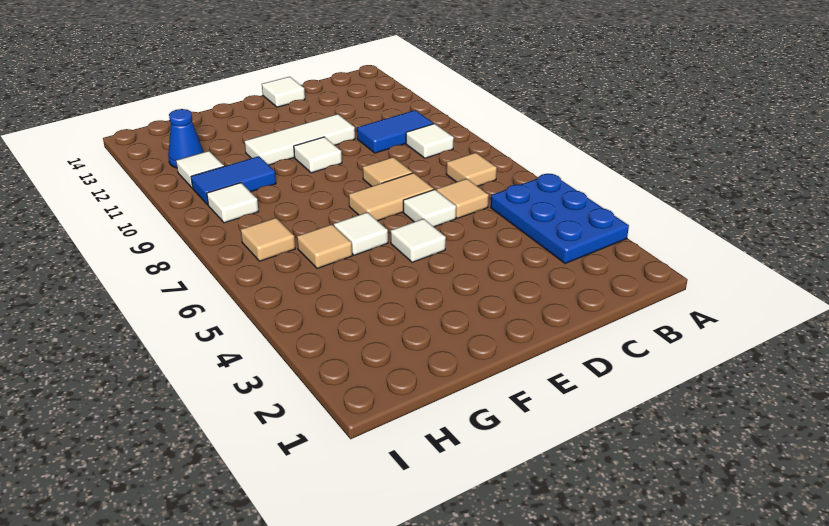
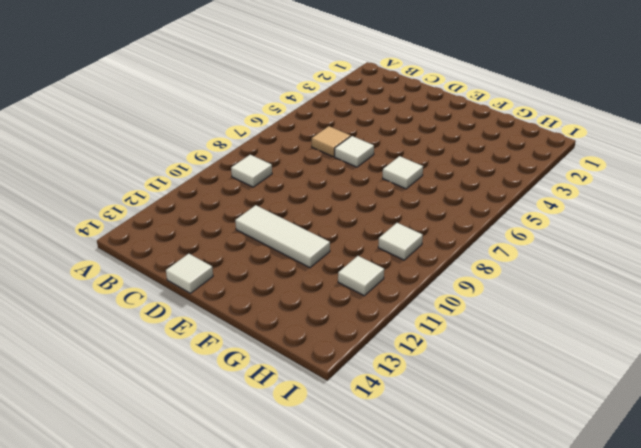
none -> blue plate A3:B5 level 1
none -> tan tile B7 level 1
none -> blue tile B10:C10 level 1

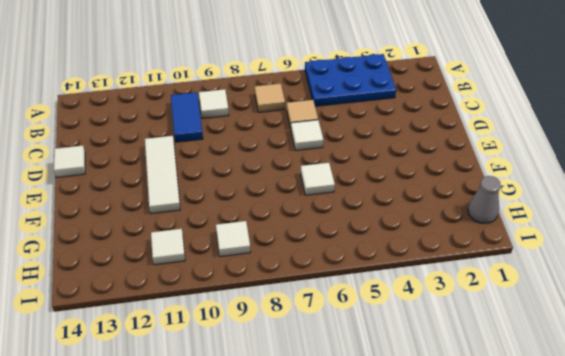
grey cone H1 level 1 -> none
none -> tan tile D7:E7 level 1
none -> tan tile D8 level 1
none -> white tile E5 level 1

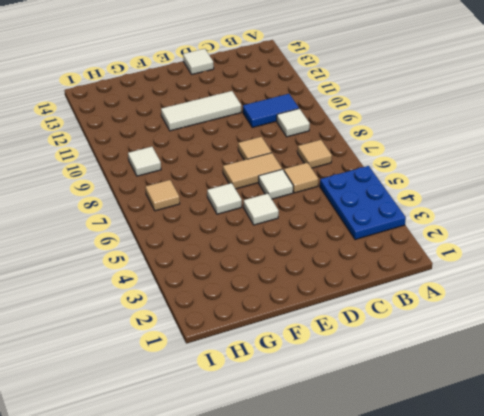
none -> white tile E10 level 1
none -> tan tile G6 level 1
none -> blue tile G10:H10 level 1

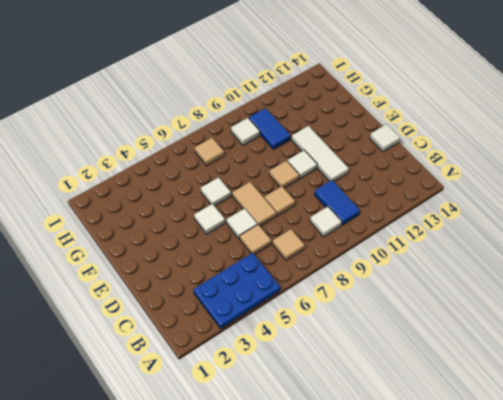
tan tile E9 level 1 -> tan tile G6 level 1
none -> white tile H11 level 1
none -> blue cone H12 level 1

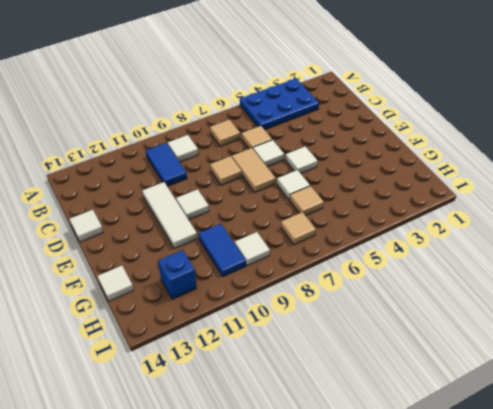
white tile G14 level 1 -> white tile H11 level 1
blue brick H12 level 1 -> blue cone H12 level 1

